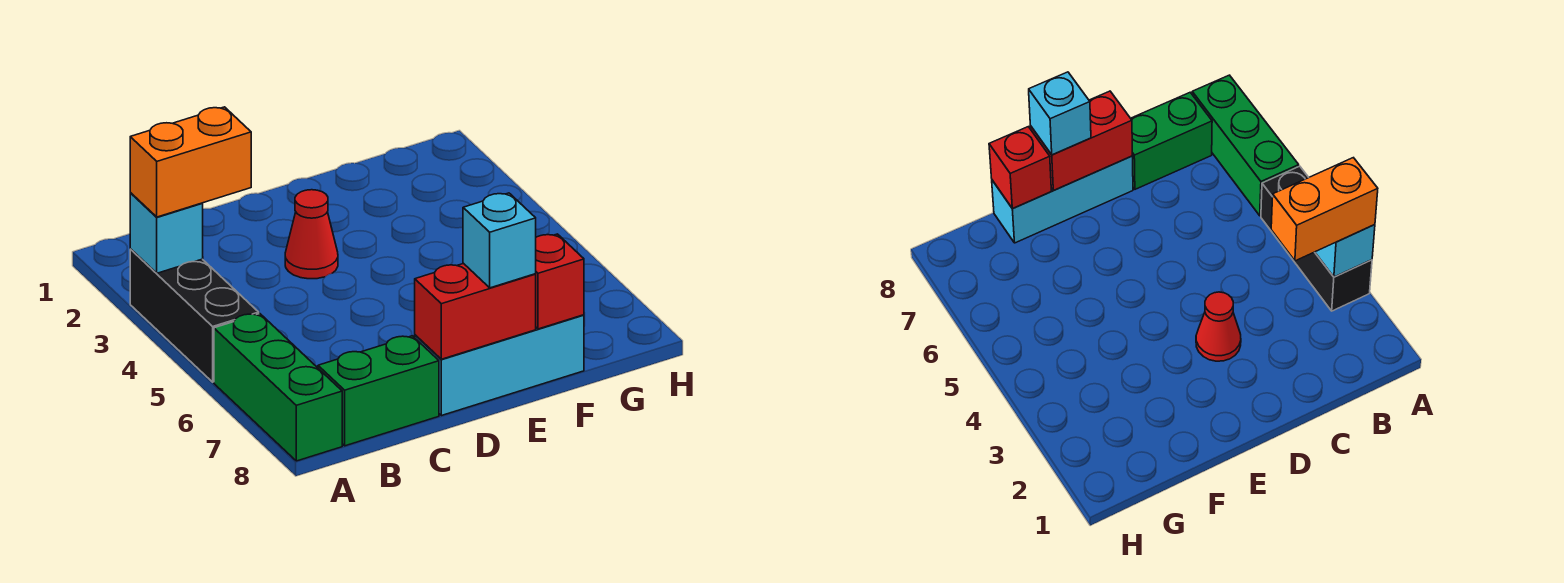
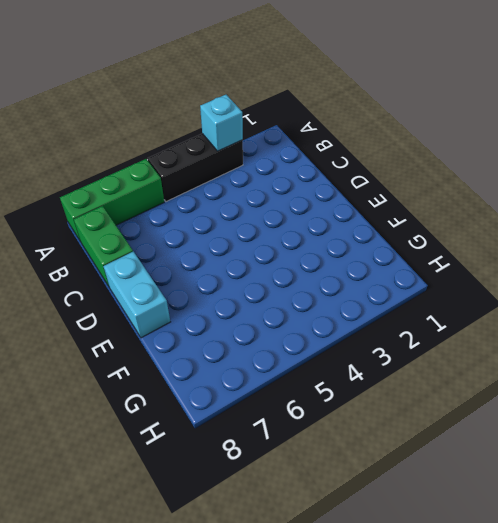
cyan brick D8:E8 level 1 -> cyan brick D8:F8 level 1
none -> red cone D3 level 1
none -> red brick D8:E8 level 2

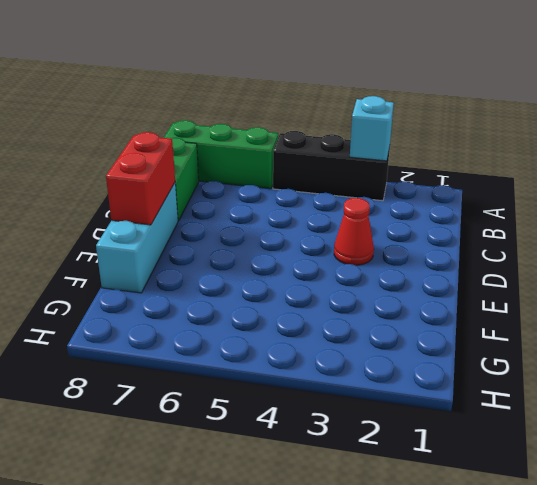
none -> red brick F8 level 2
none -> orange brick A3:B3 level 3

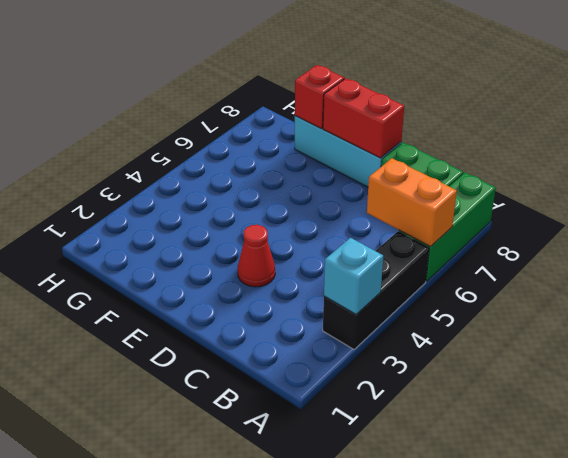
orange brick A6:B6 level 2 -> orange brick A3:B3 level 3
none -> cyan brick E8 level 3

